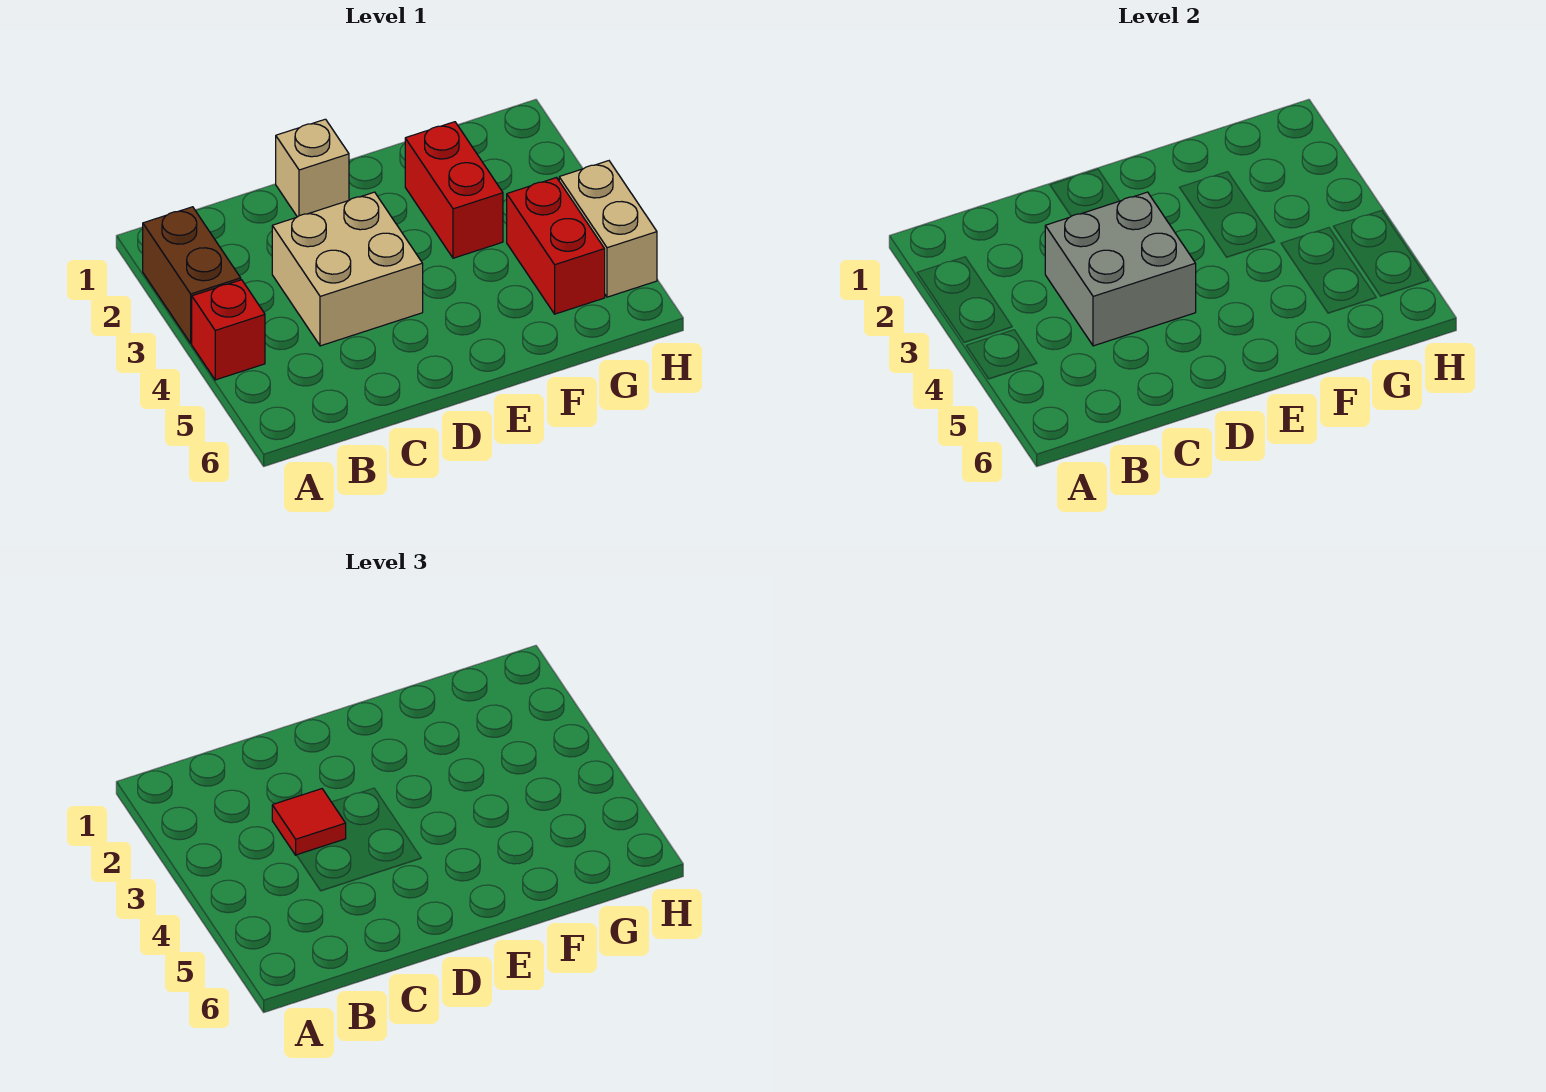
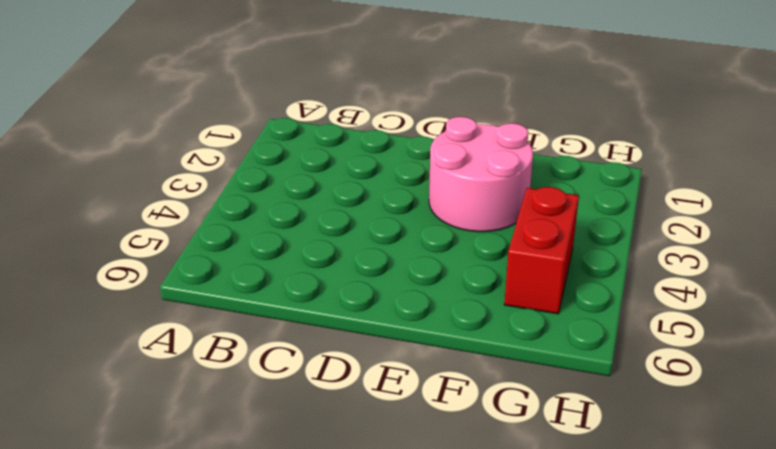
pink round brick E2:F3 level 1 -> red brick F2:F3 level 1
none -> brown brick A2:A3 level 1
none -> red brick A4 level 1

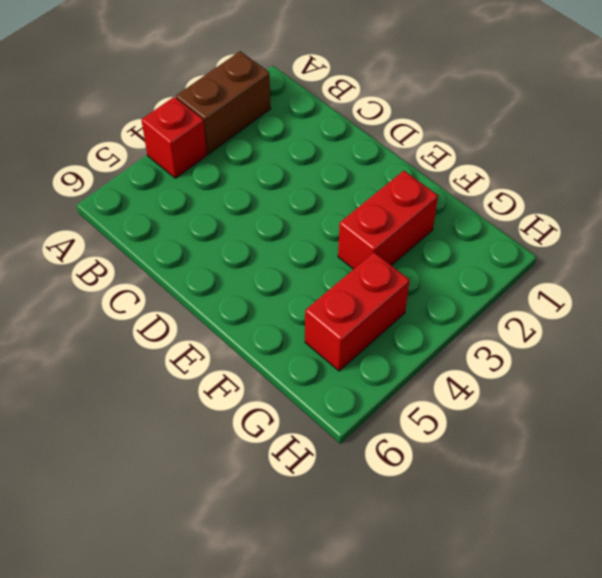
none -> tan brick C3:D4 level 1
none -> tan brick D1 level 1

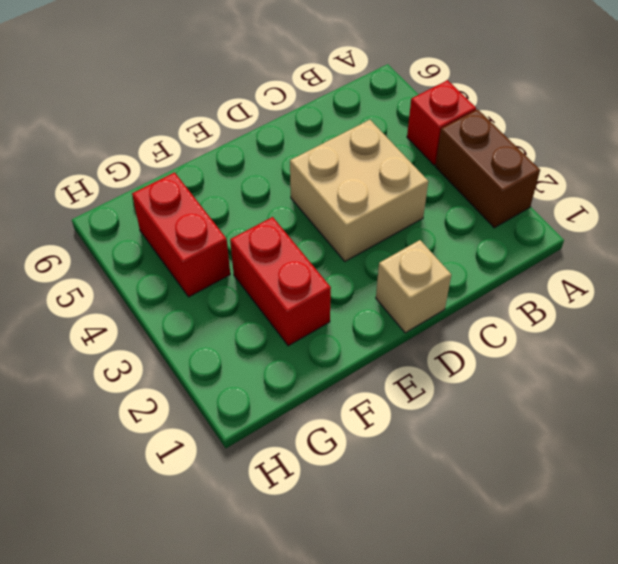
none -> tan brick H4:H5 level 1
none -> grey brick C3:D4 level 2

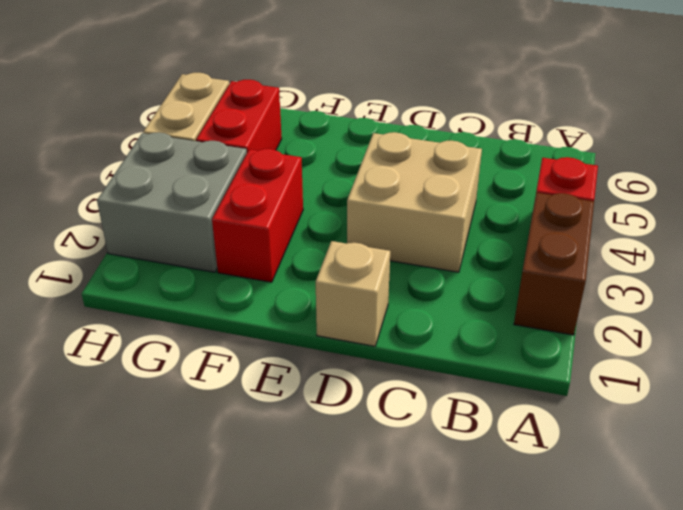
grey brick G2:H3 level 1 -> grey brick C3:D4 level 2
none -> red tile C3 level 3

